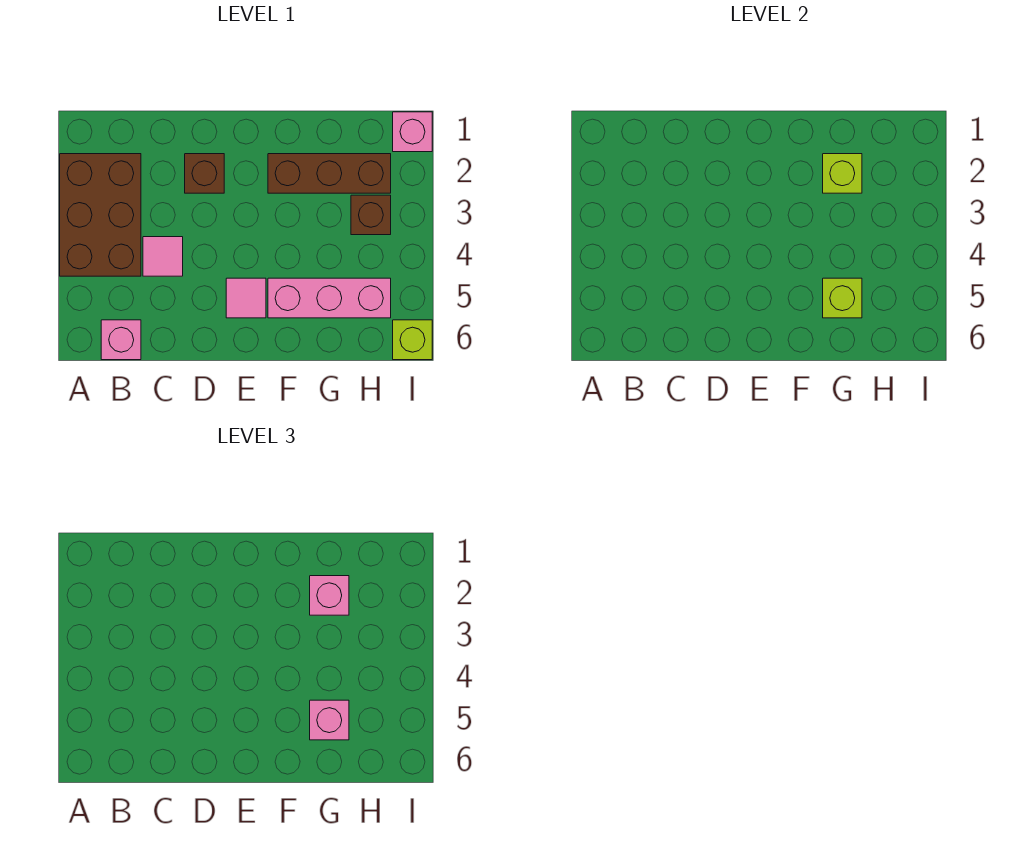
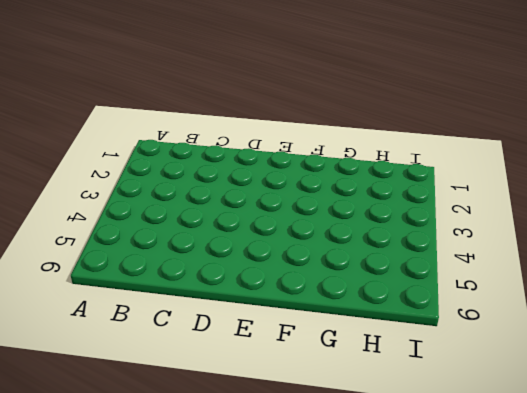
none -> brown brick A2:B4 level 1
none -> pink brick B6 level 1
none -> pink tile C4 level 1

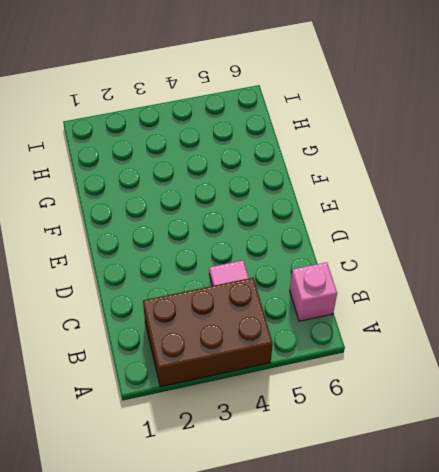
none -> brown brick D2 level 1
none -> pink tile E5 level 1
none -> brown brick F2:H2 level 1

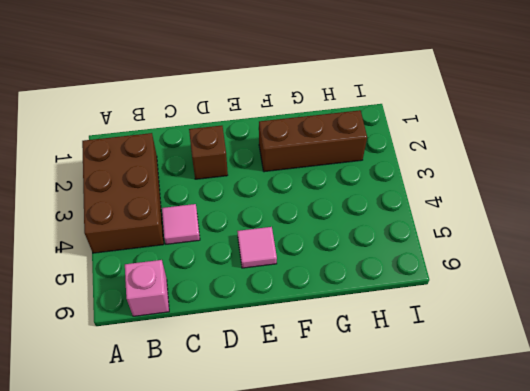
none -> pink brick F5:H5 level 1
none -> brown brick H3 level 1
none -> pink brick I1 level 1

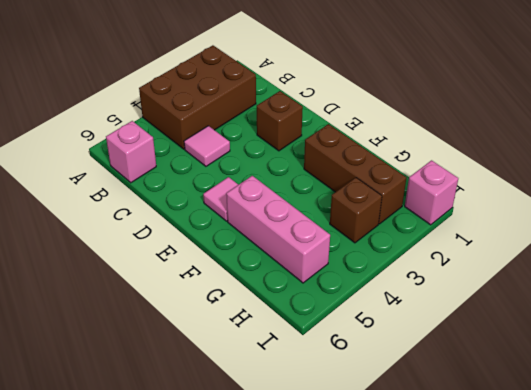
none -> lime brick I6 level 1
none -> lime brick G2 level 2
none -> lime brick G5 level 2

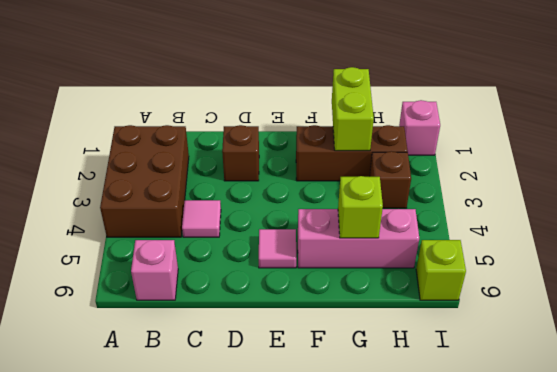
lime brick G1:G2 level 2 -> lime brick G2 level 2
none -> pink brick G2 level 3
none -> pink brick G5 level 3

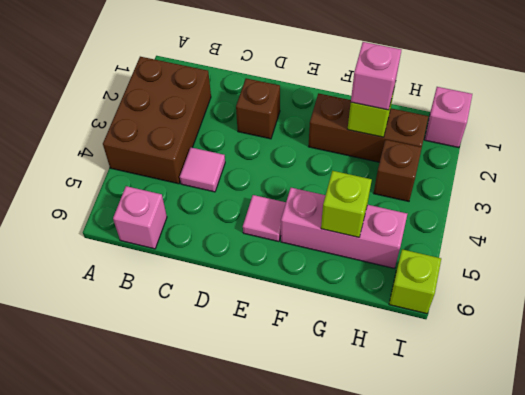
none -> pink brick G5 level 3

